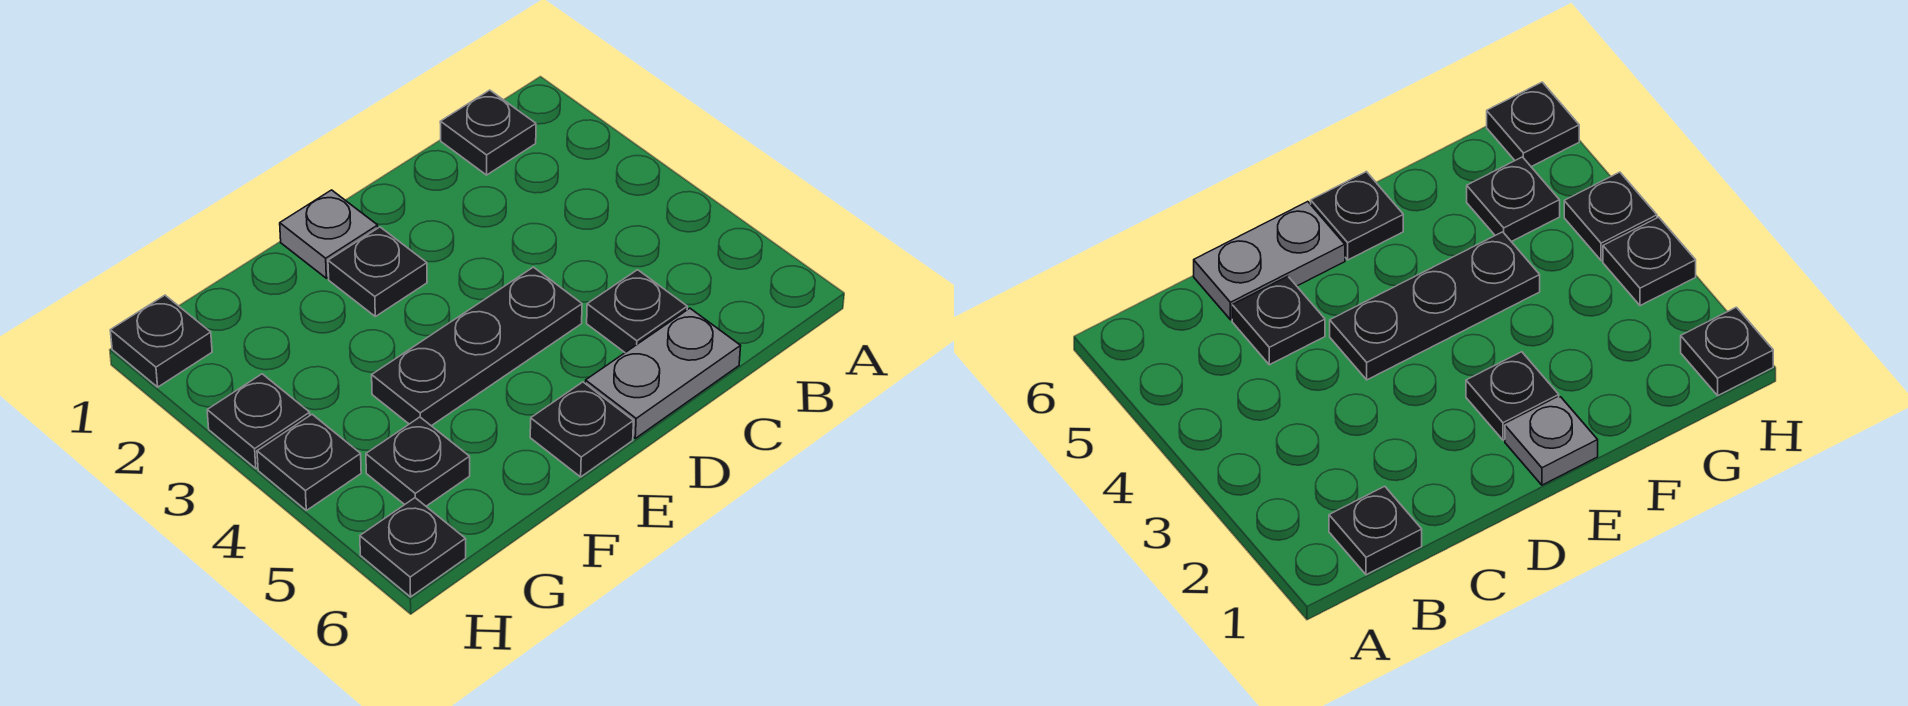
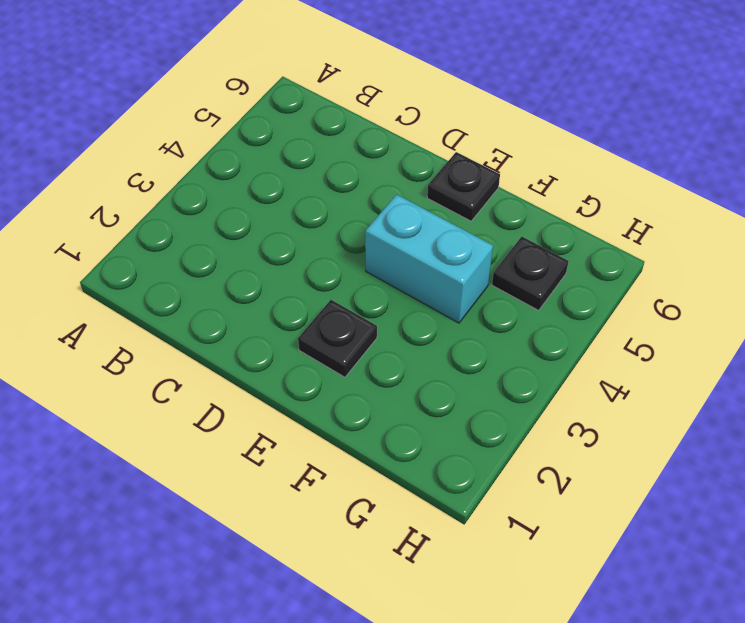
cyan brick E4:F4 level 1 -> black plate D4:F4 level 1
none -> black plate B1 level 1
none -> black plate C5 level 1
none -> grey plate C6:D6 level 1

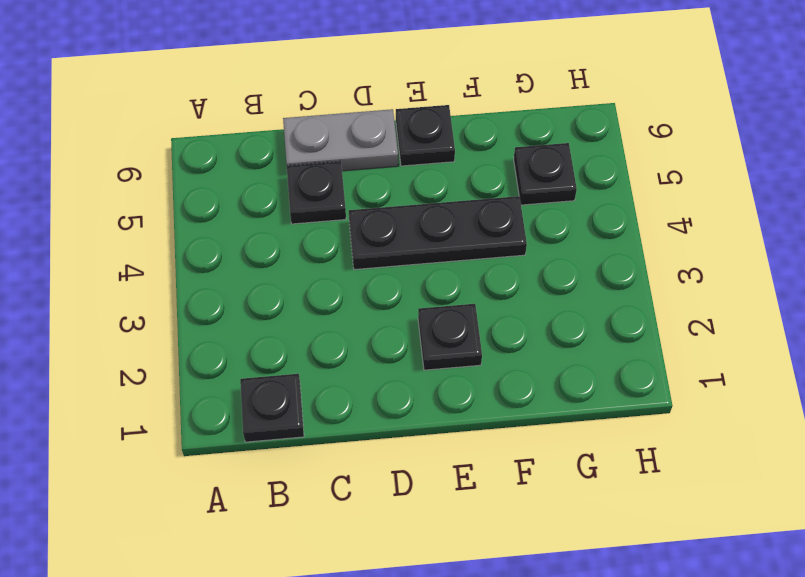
none -> grey plate E1 level 1
none -> black plate H1 level 1
none -> black plate H3 level 1

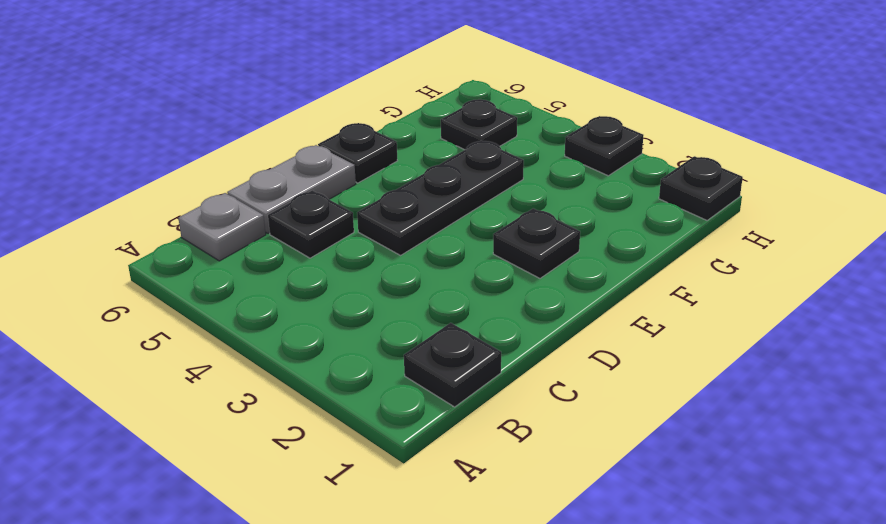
grey plate B6 level 1 -> grey plate E1 level 1
none -> black plate H4 level 1
none -> black plate H6 level 1

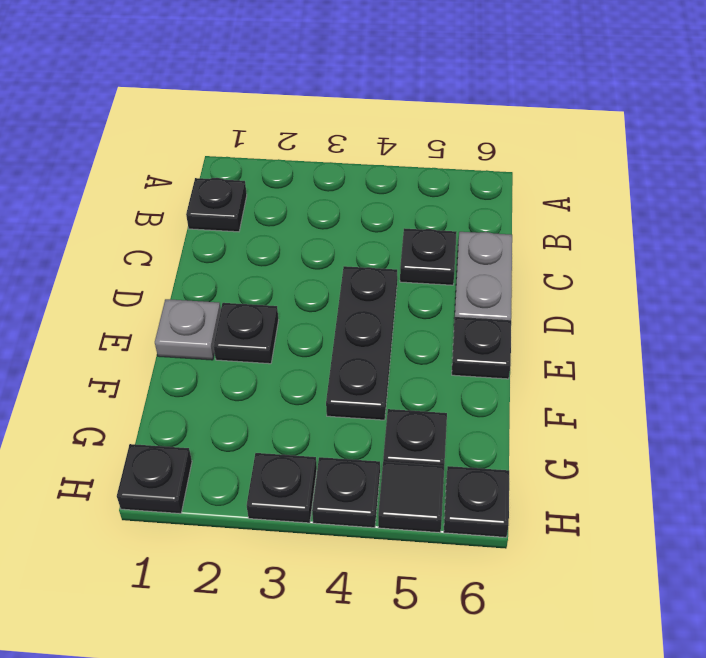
black tile H5 level 1 -> none

